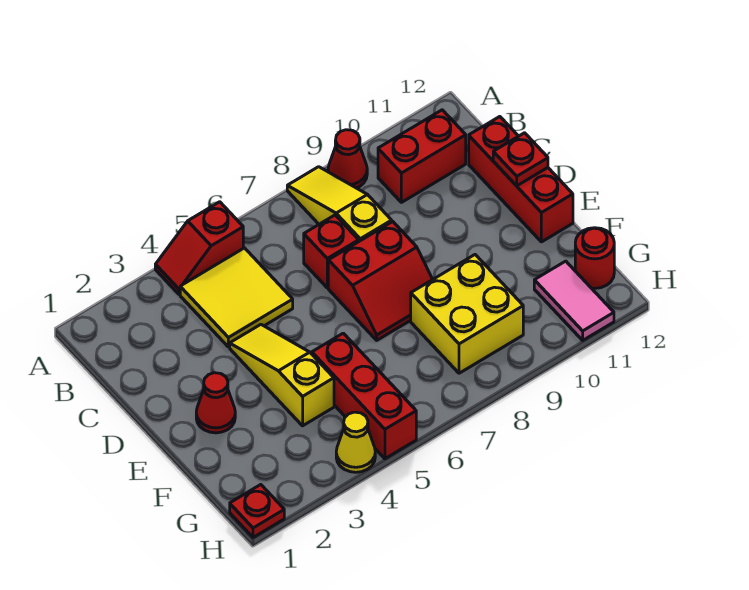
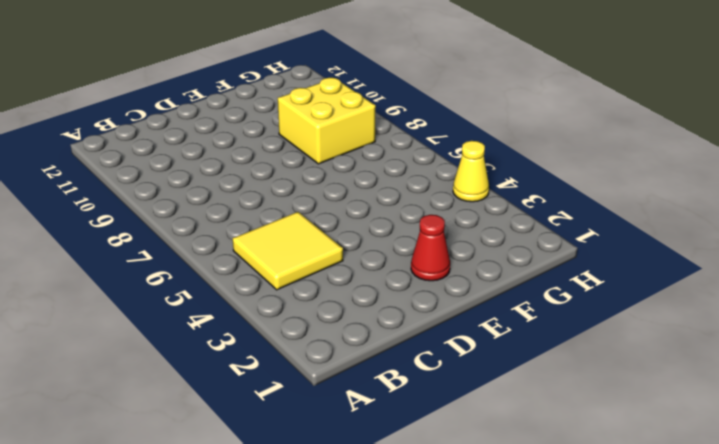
none -> red slope A4:A5 level 1 top 5
none -> yellow slope A8:C8 level 1 top C
none -> red cone A9 level 1

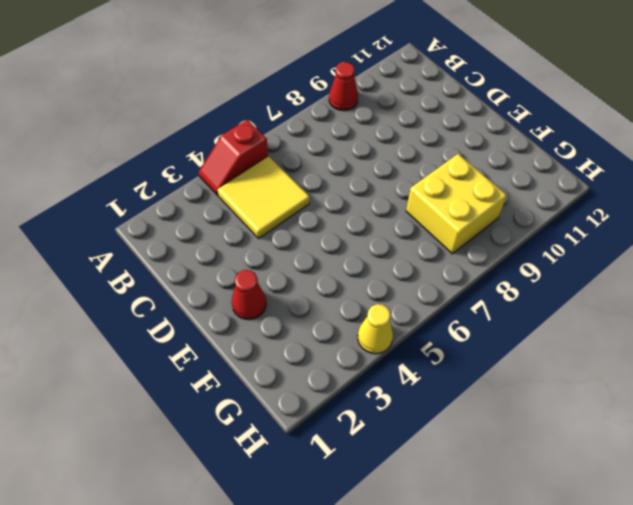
none -> yellow slope A8:C8 level 1 top C
none -> red brick B10:B11 level 1
none -> red brick C7 level 1

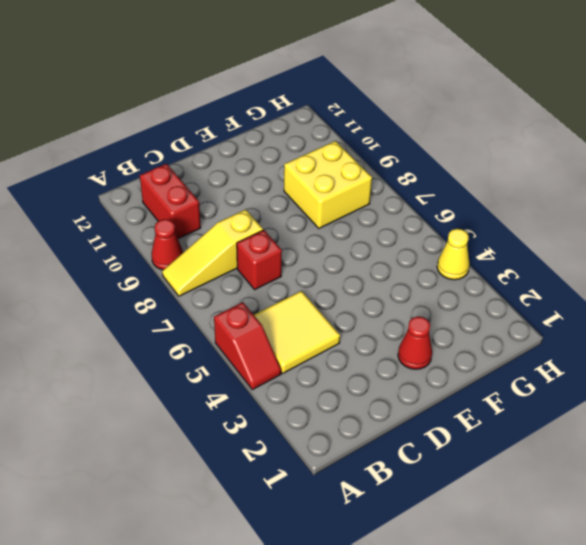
none -> red brick C12:E12 level 1
none -> yellow slope D4:F4 level 1 top F
none -> red slope D7:E8 level 1 top D

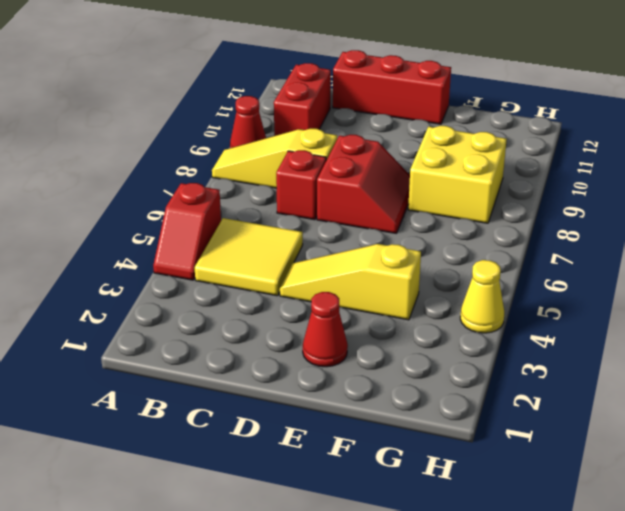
none -> red brick F5:H5 level 1
none -> pink tile G11:H11 level 1
none -> red round brick G12 level 1

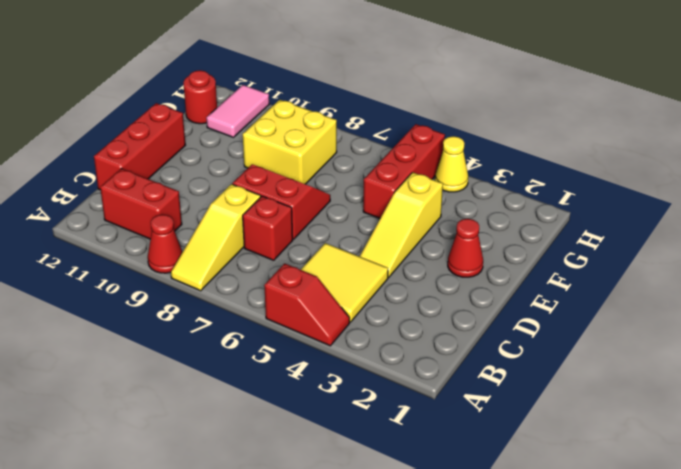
none -> red plate H1 level 1
none -> red plate D12 level 2

